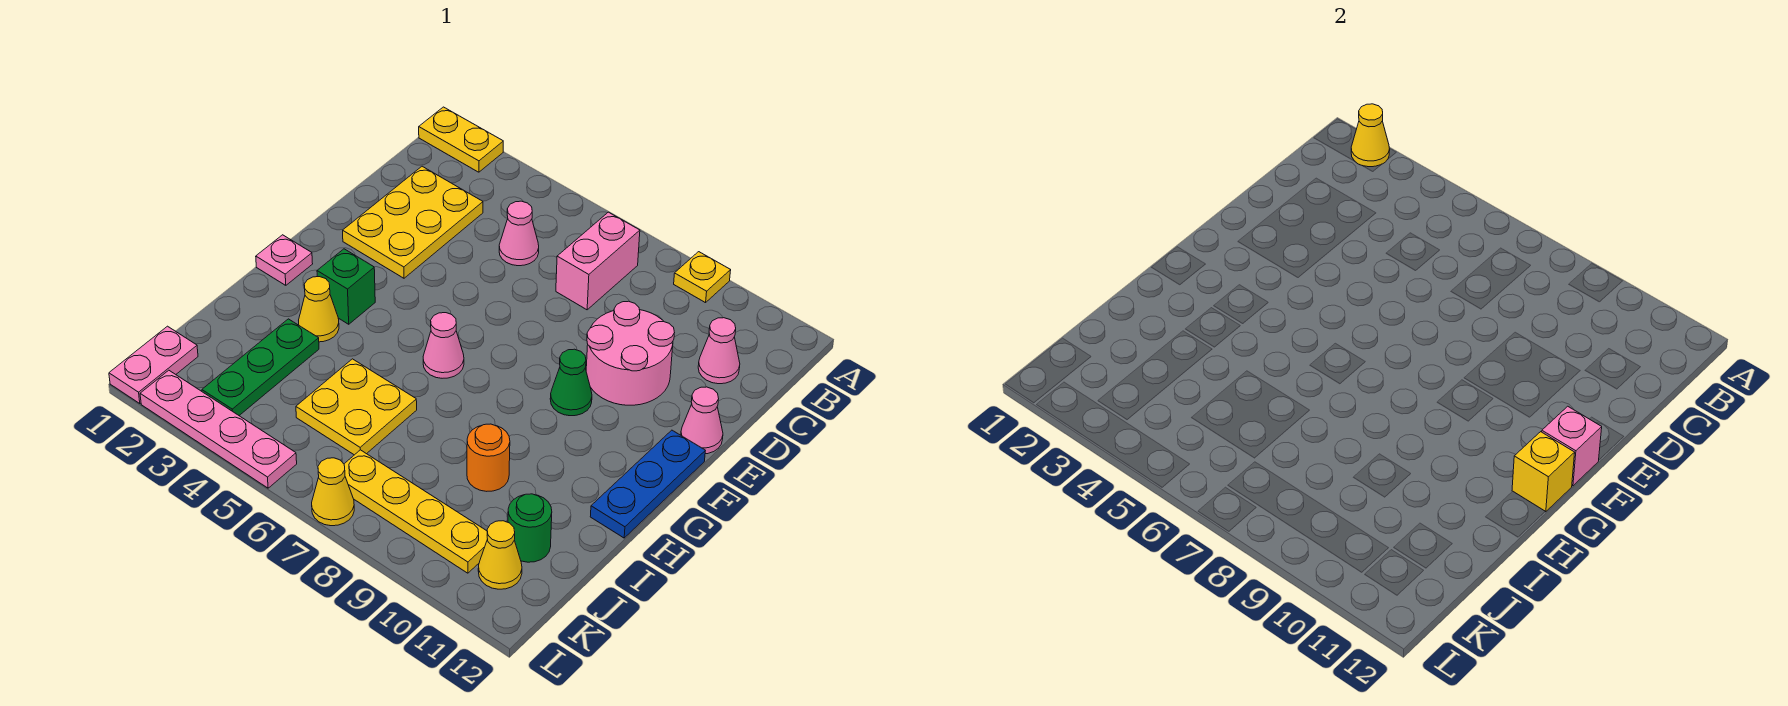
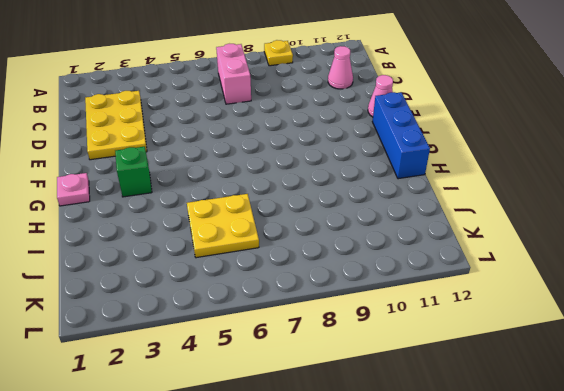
blue brick F12:H12 level 1 -> blue plate F12:H12 level 1
none -> yellow plate A1:A2 level 1
none -> pink cone C5 level 1
none -> pink round brick D9:E10 level 1

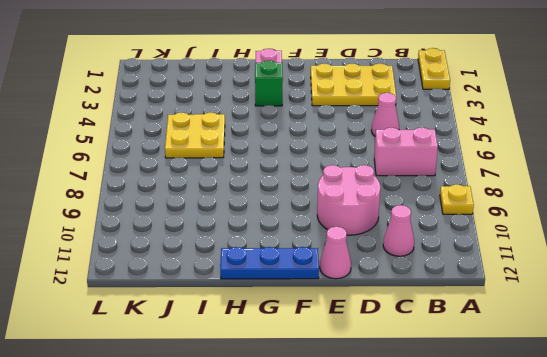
none -> green cone F9 level 1
none -> pink cone G6 level 1
none -> yellow cone H3 level 1

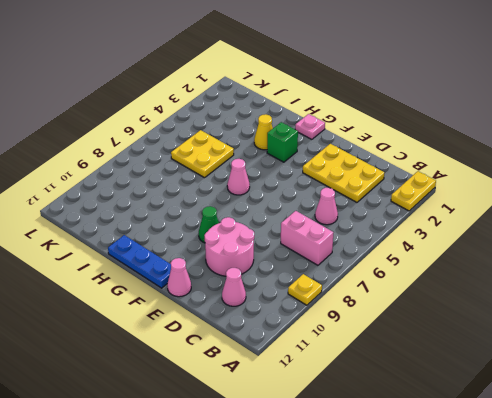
none -> green plate I3:K3 level 1
none -> orange round brick I9 level 1
none -> green round brick J11 level 1

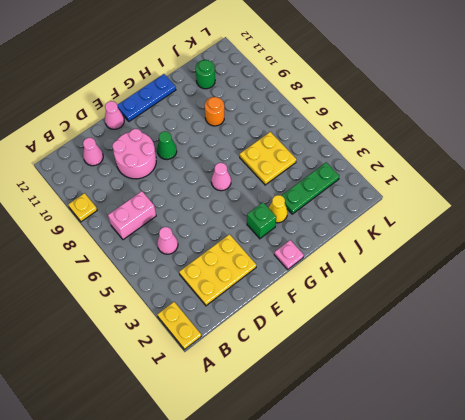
none -> pink plate K1:L1 level 1
none -> yellow plate K7:K10 level 1
none -> yellow cone K11 level 1

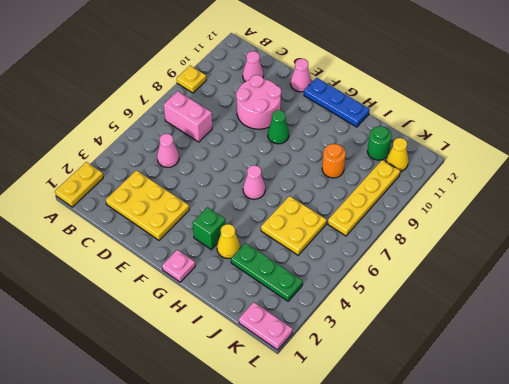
none -> pink plate L2:L5 level 1
none -> yellow cone L7 level 1
none -> yellow cone A2 level 2

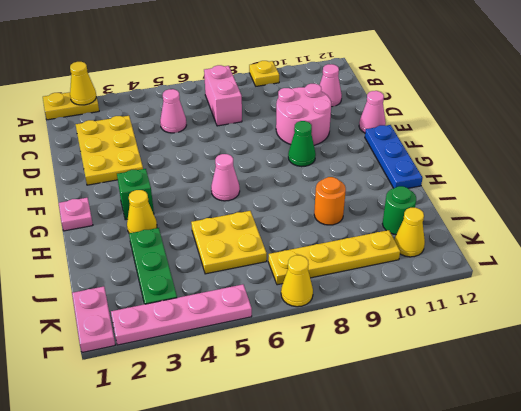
none -> pink brick F12 level 2
none -> yellow brick G12 level 2

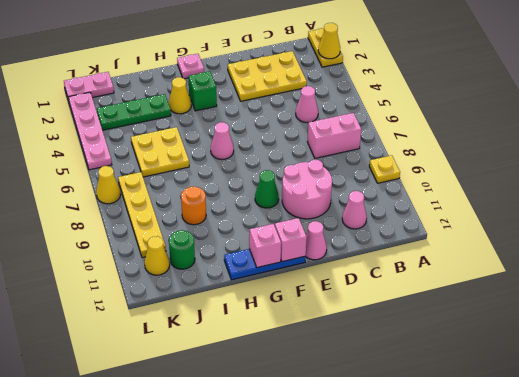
pink brick G12 level 2 -> yellow brick G12 level 2

